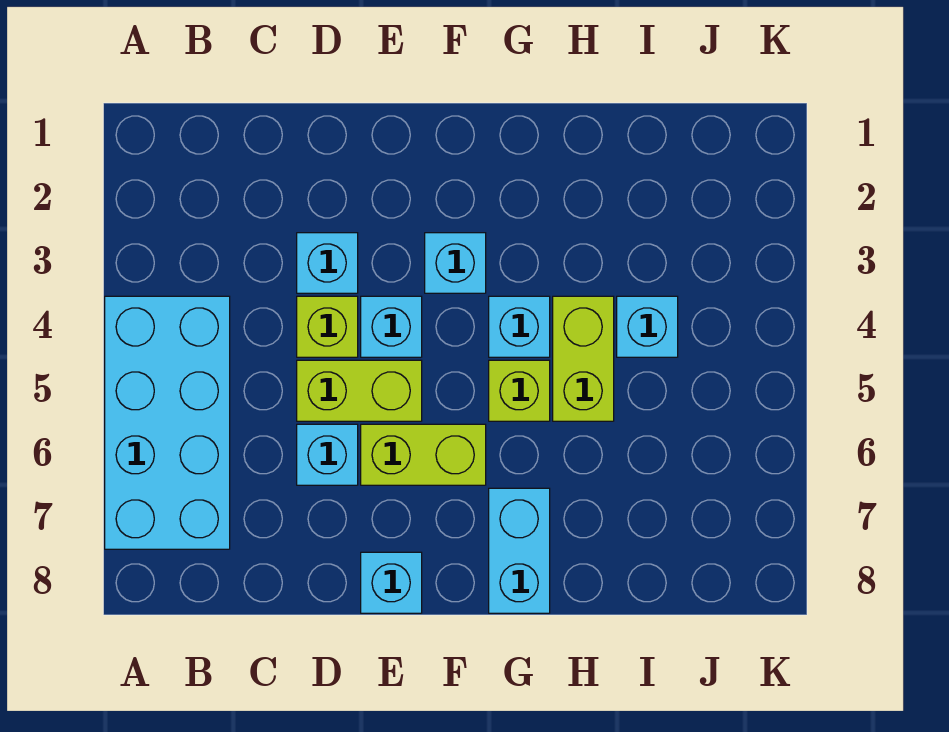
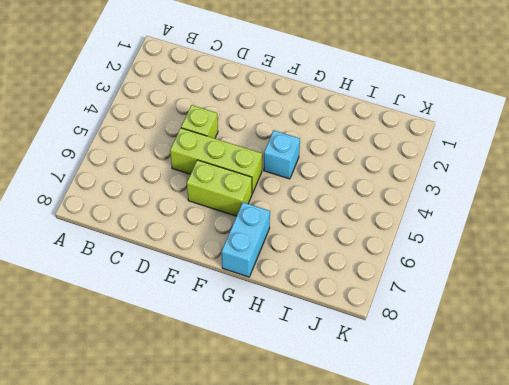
lime brick D5:F5 level 1 -> lime brick D5:E5 level 1
none -> cyan brick A4:B7 level 1
none -> cyan brick D3 level 1
none -> cyan brick D6 level 1

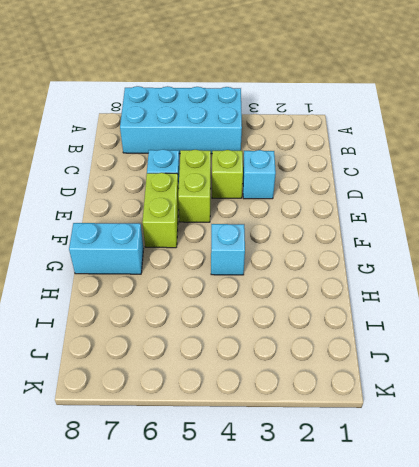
none -> cyan brick E4 level 1
none -> cyan brick E8 level 1
none -> cyan brick F3 level 1

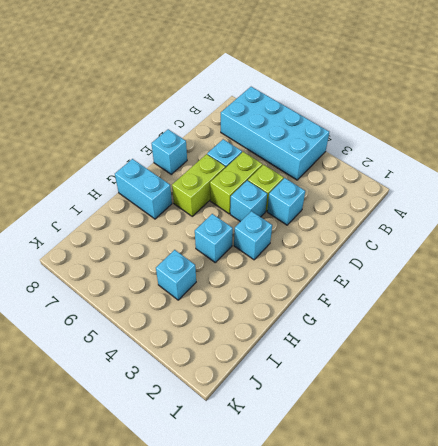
none -> lime brick G5 level 1
none -> lime brick H4:H5 level 1

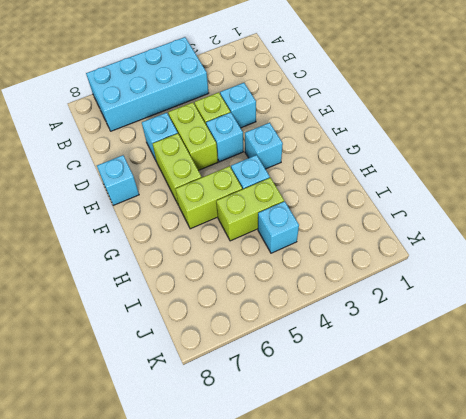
lime brick G5:G6 level 1 -> lime brick G5 level 1
none -> cyan brick G7:G8 level 1

